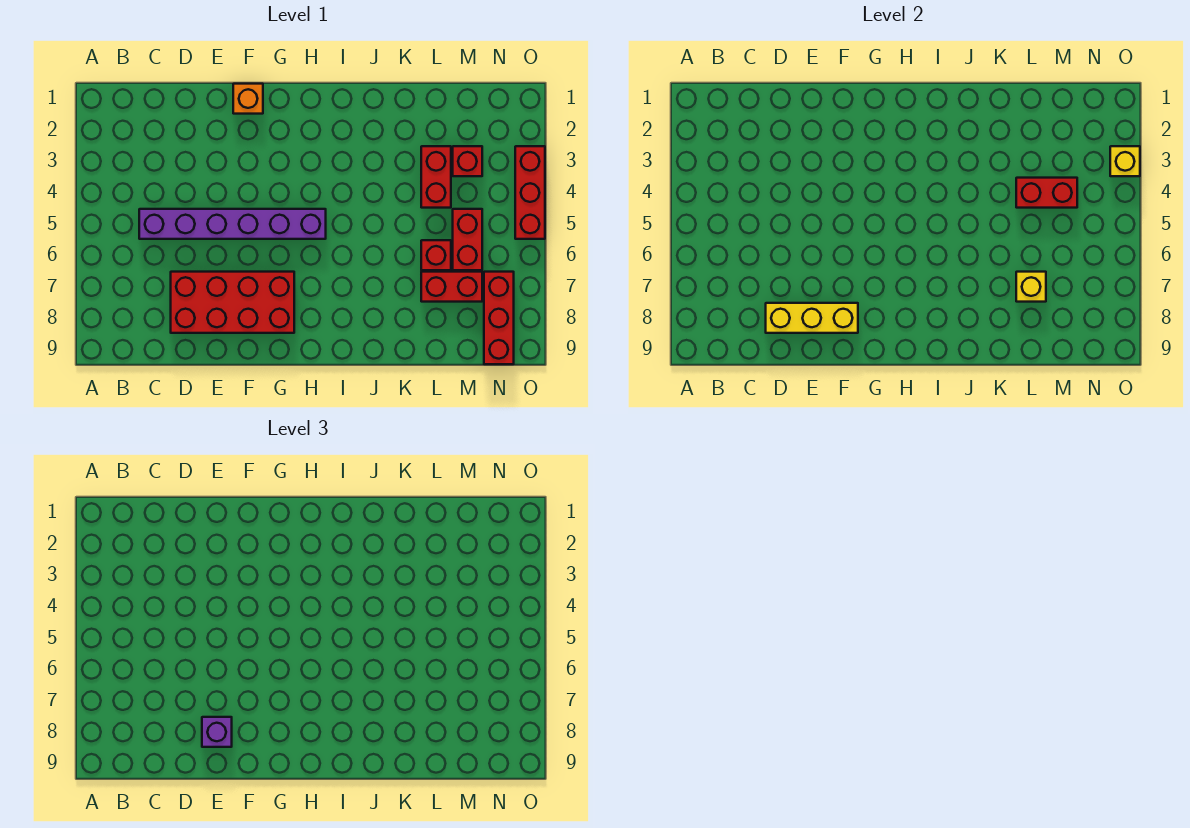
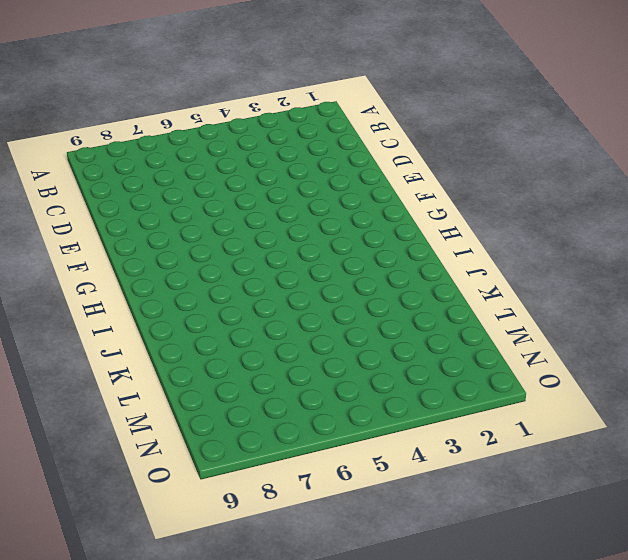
none -> purple brick C5:H5 level 1
none -> red brick D7:G8 level 1
none -> orange brick F1 level 1

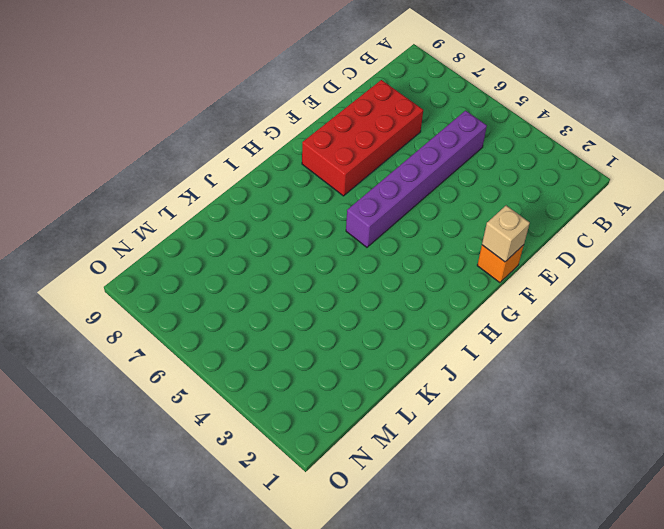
tan brick F1 level 2 -> none
none -> red brick L3:L4 level 1
none -> red brick L6 level 1
none -> red brick L7:M7 level 1

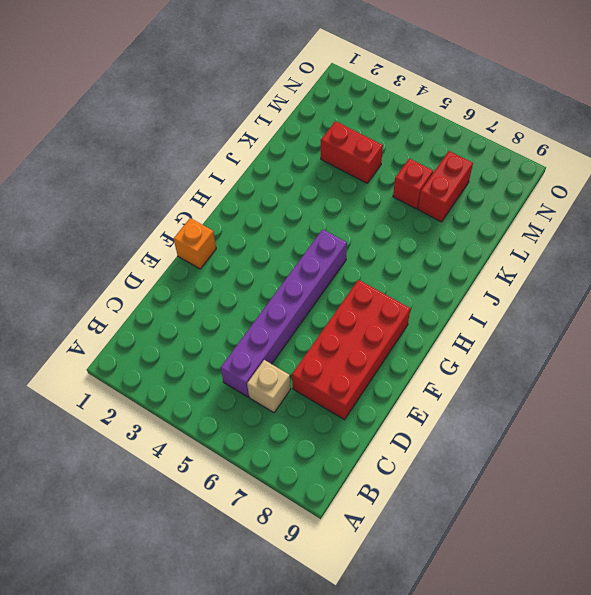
tan brick C6 level 1 -> none
none -> red brick M3 level 1
none -> red brick M5:M6 level 1
none -> red brick N7:N9 level 1

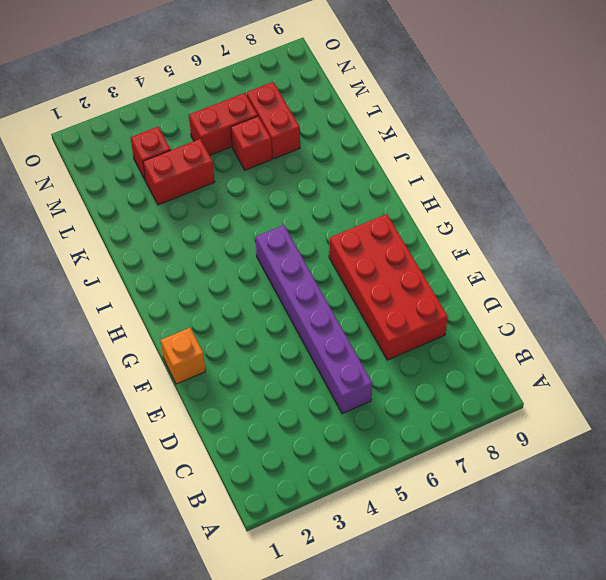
none -> red brick N7:N9 level 1
none -> red brick O3:O5 level 1
none -> yellow brick D8:F8 level 2

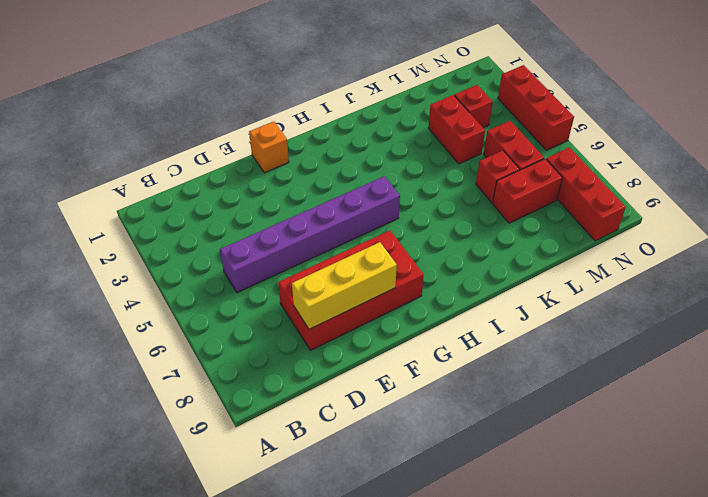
none -> red brick L4:M4 level 2
none -> yellow brick L7 level 2
none -> yellow brick O3 level 2

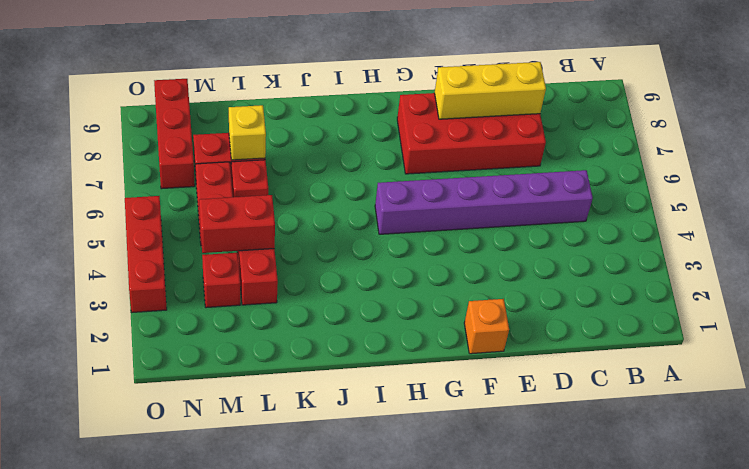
none -> yellow brick O3 level 2
none -> purple brick E8 level 3

